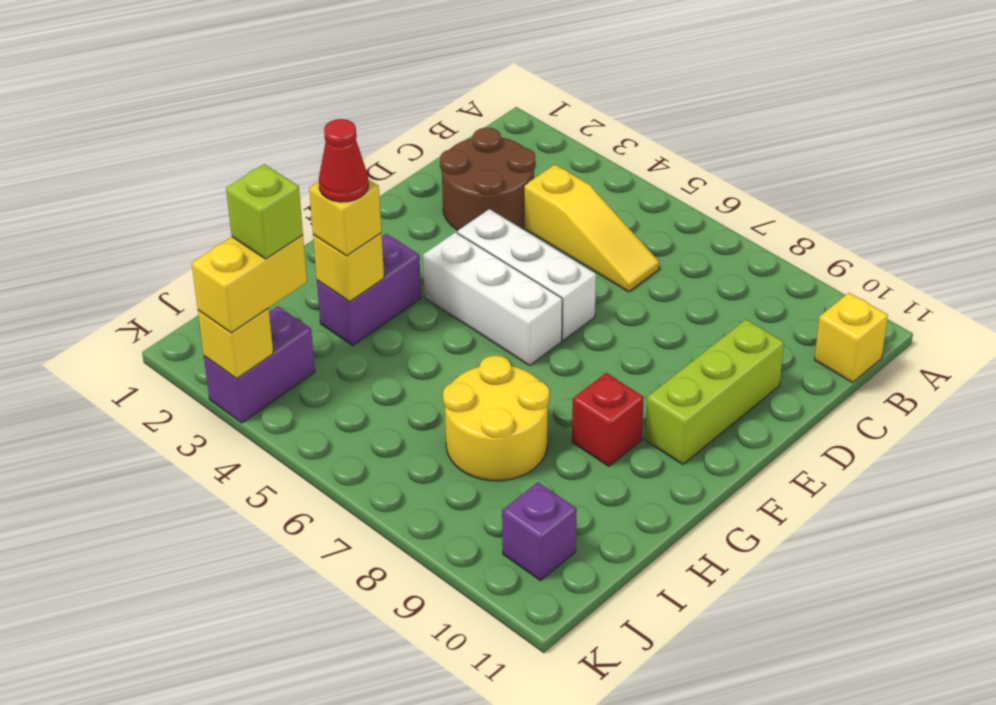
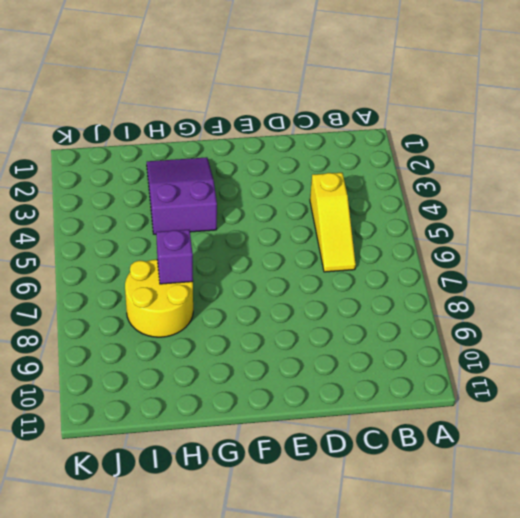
purple slope G2:H4 level 1 top 4 -> purple brick G3:H3 level 1
purple brick H7 level 2 -> purple brick J10 level 1
none -> yellow brick B11 level 1
none -> brown round brick C2:D3 level 1
none -> lime brick D10:F10 level 1

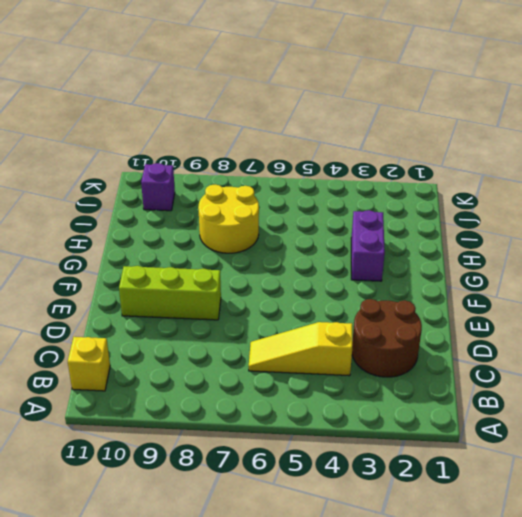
lime brick E8:E10 level 1 -> lime brick D10:F10 level 1
none -> white brick E4:E6 level 1
none -> white brick F4:F6 level 1
none -> red brick G9 level 1

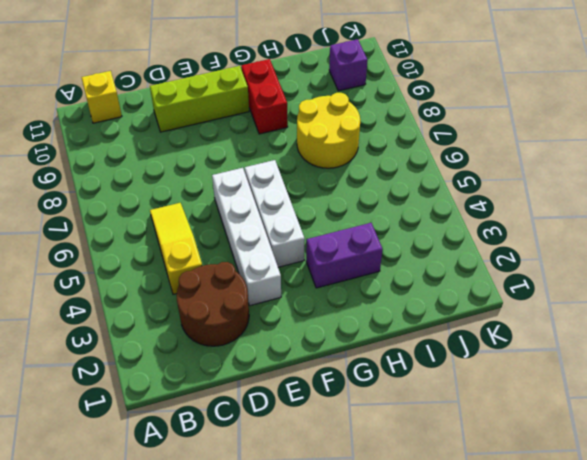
white brick E3:E6 level 1 -> white brick E4:E6 level 1
red brick G9:G10 level 1 -> red brick G9 level 1
none -> purple brick J3:K3 level 1
none -> yellow brick H3 level 2
none -> yellow brick K3 level 2

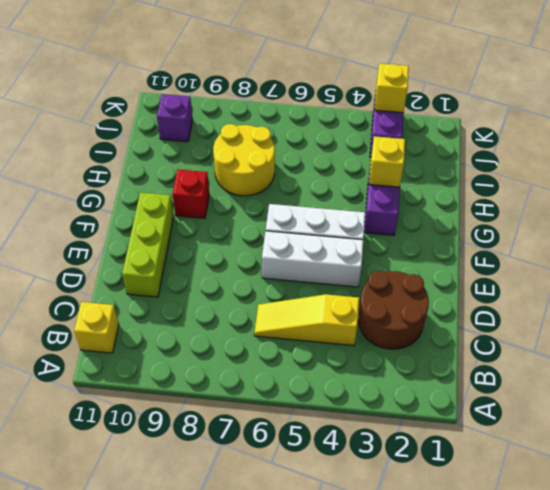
none -> yellow brick H3 level 3
none -> yellow brick J3:K3 level 3
none -> red cone H3 level 4

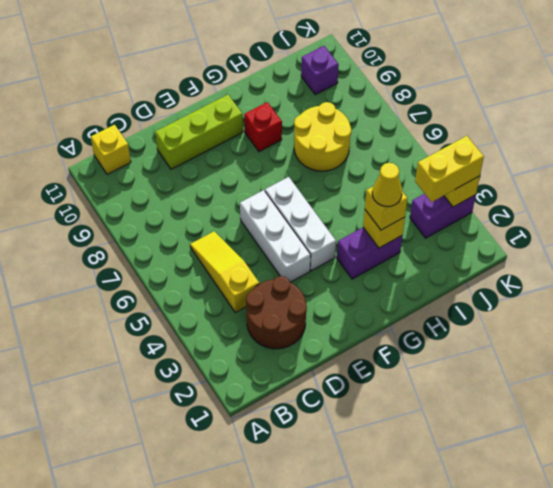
yellow cone H3 level 4 -> red cone H3 level 4
none -> lime brick J3 level 4

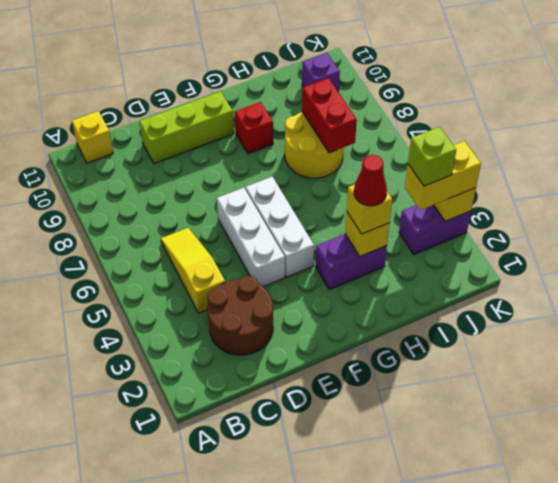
red brick I7:I8 level 2 -> none

